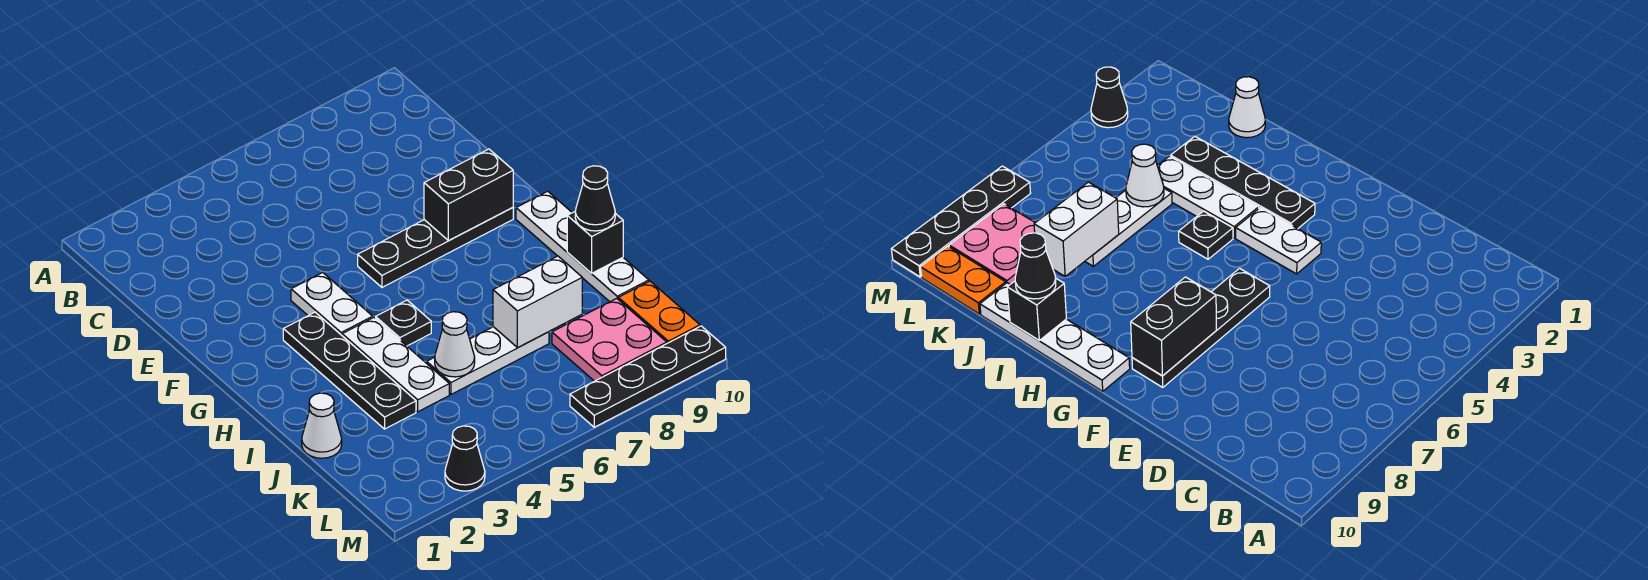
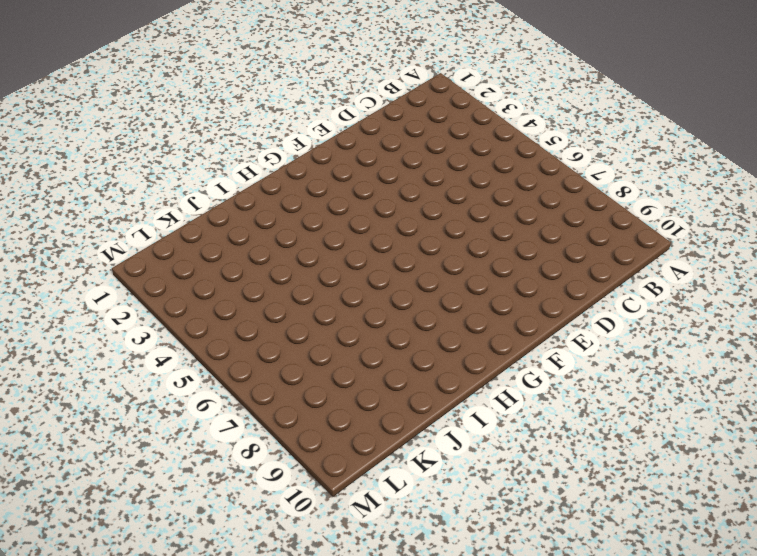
none -> white plate F4:G4 level 1
none -> black plate F6:F9 level 1
none -> black plate G3:J3 level 1

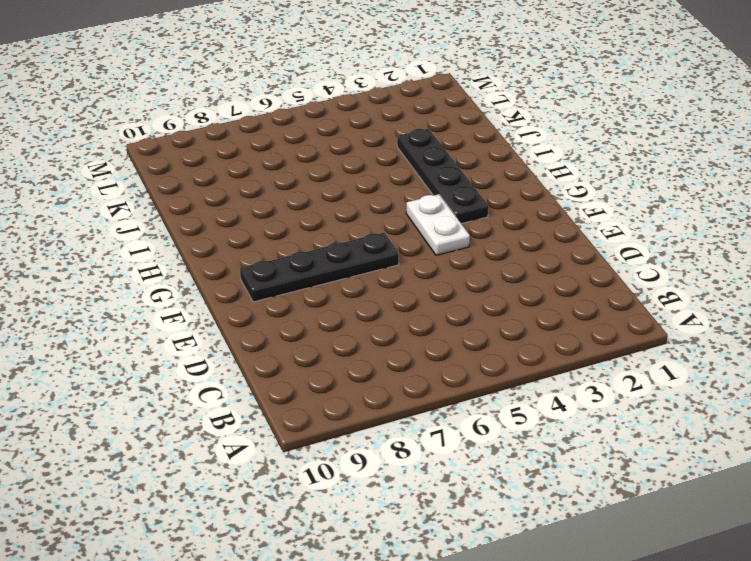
none -> white plate G10:J10 level 1
none -> white plate H4:J4 level 1
none -> black plate H5 level 1

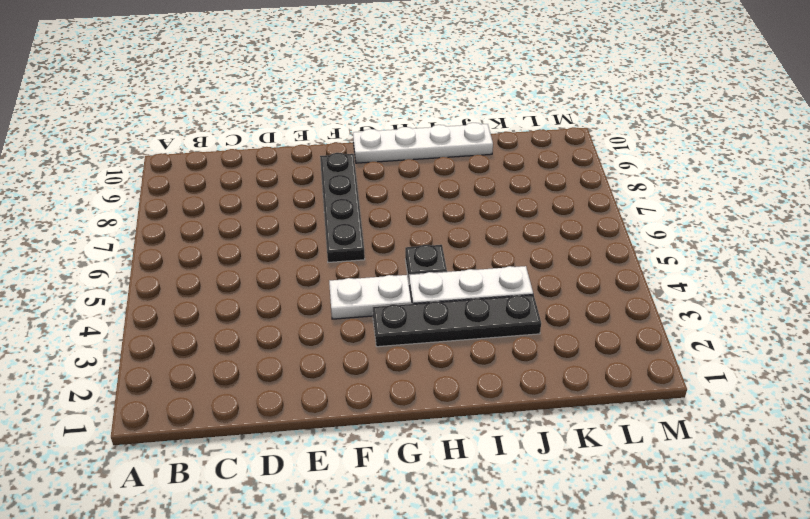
none -> white cone J1 level 1
none -> white plate J5:J7 level 1
none -> pink plate K8:L9 level 1

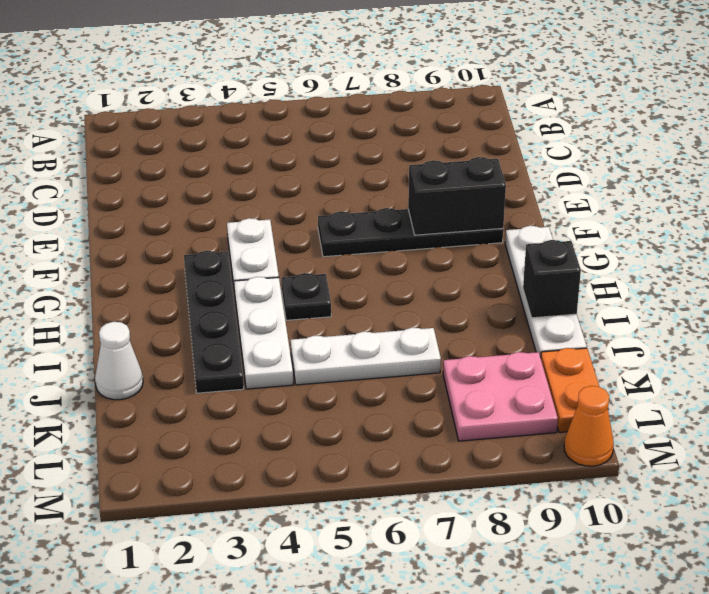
orange cone M10 level 1 -> black plate M7:M10 level 1
none -> black cone M3 level 1
none -> white cone J5 level 2
none -> white brick J7:J8 level 2

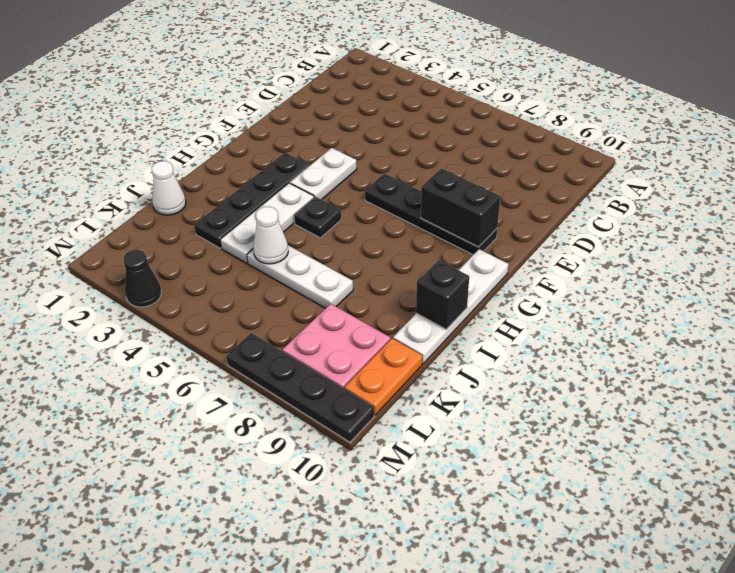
none -> white brick J7:J8 level 2
none -> black cone I10 level 3

